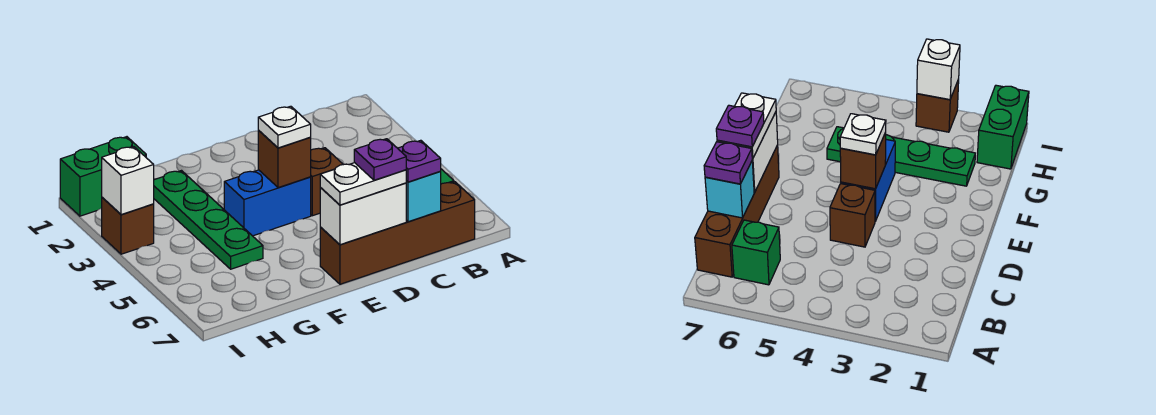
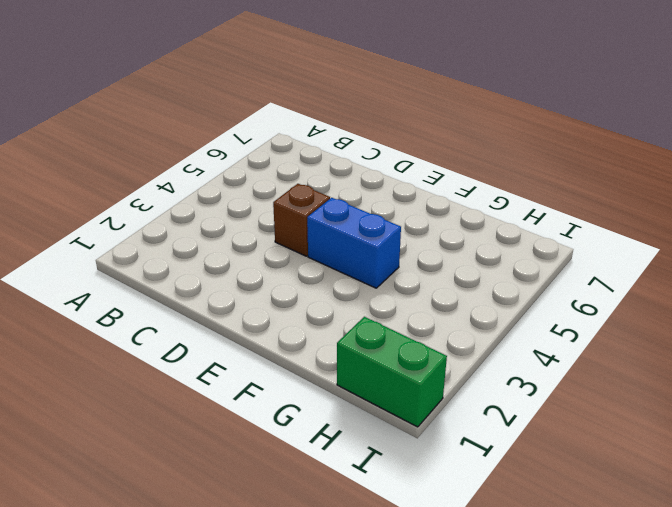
none -> green brick B6 level 1
none -> brown brick B7:E7 level 1
none -> green plate G2:G5 level 1

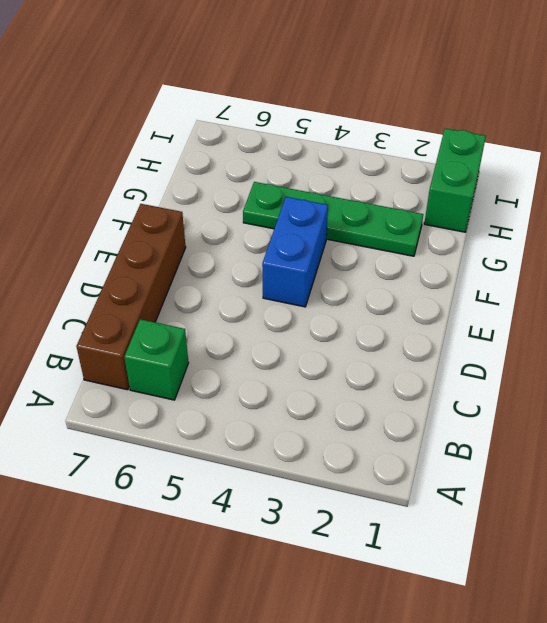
none -> brown brick D4 level 1
none -> brown brick I3 level 1
none -> cyan brick C7 level 2

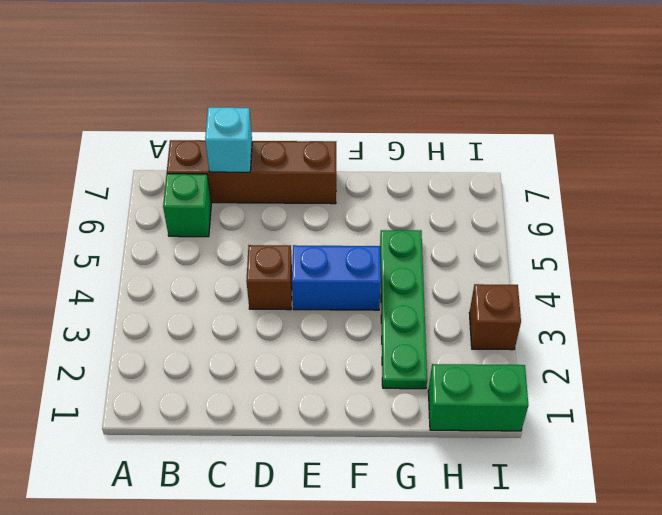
none -> white brick D7:E7 level 2
none -> brown brick E4 level 2
none -> white brick I3 level 2

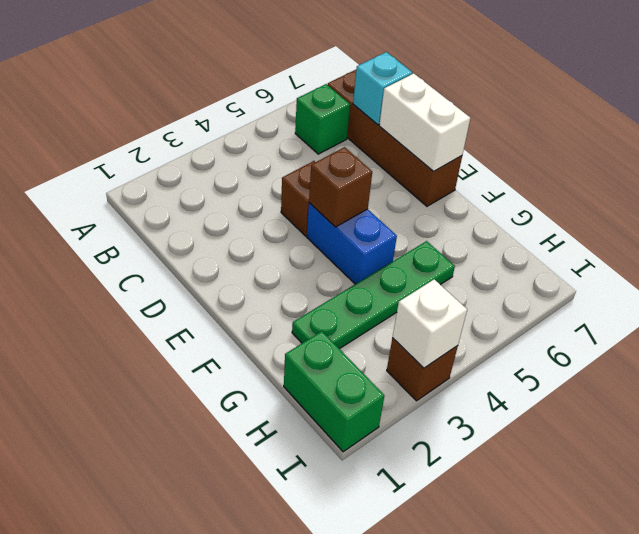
none -> purple plate C7 level 3
none -> white plate D7:E7 level 3
none -> white plate E4 level 3

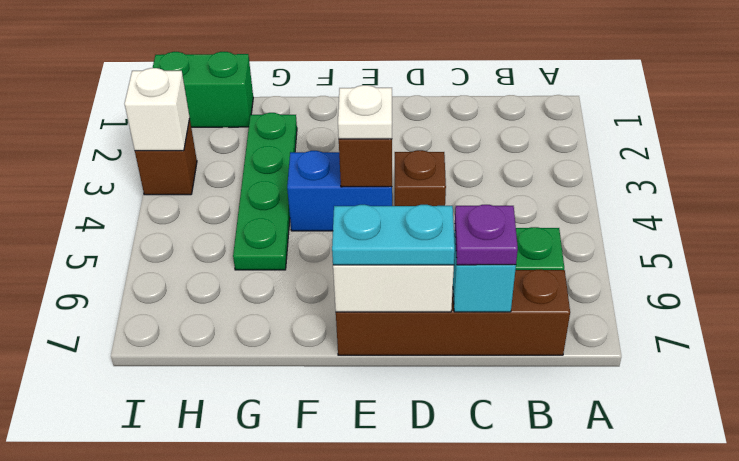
cyan plate D7:E7 level 3 -> white plate D7:E7 level 3
none -> purple plate D7 level 4

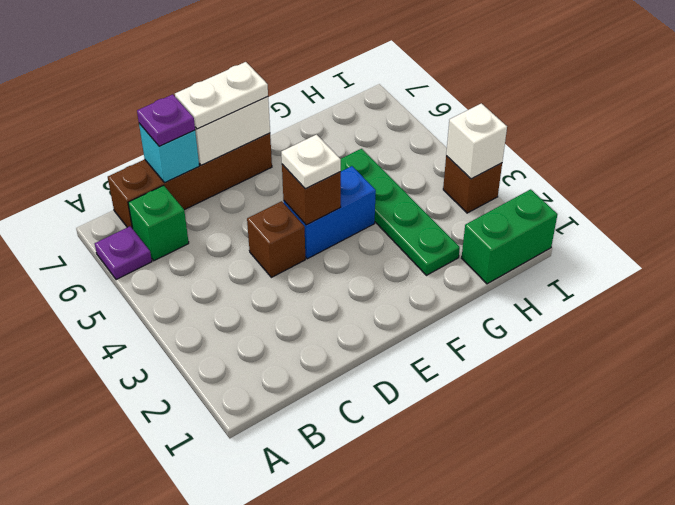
purple plate A6 level 1 -> purple plate D7 level 4

